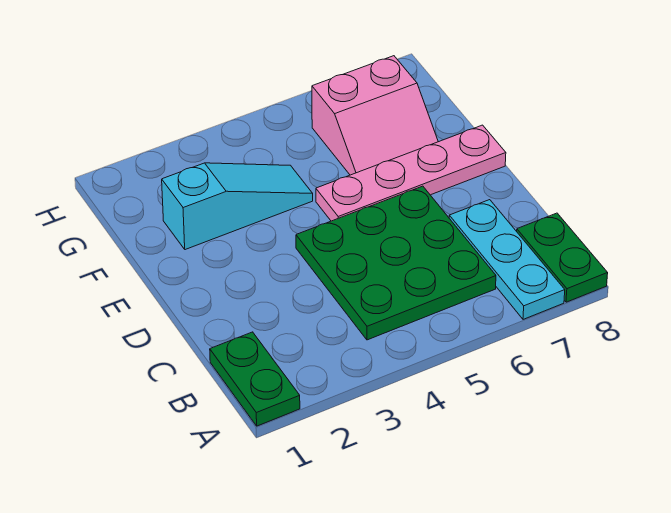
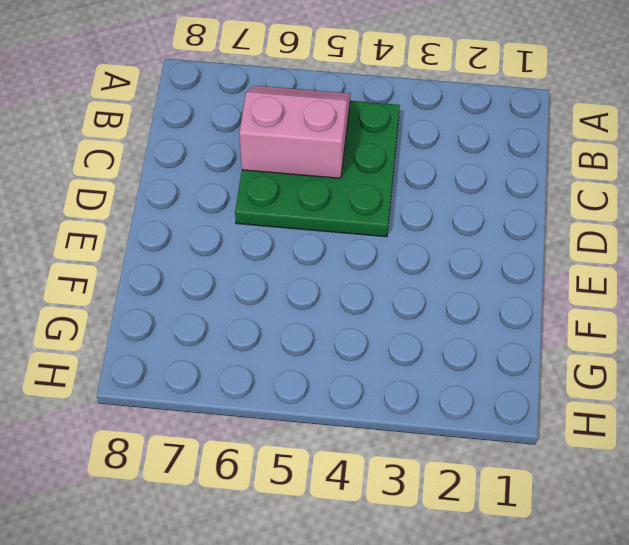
pink slope B5:C6 level 2 top C -> pink slope F6:G7 level 1 top G
none -> green plate A1:B1 level 1
none -> cyan plate A7:C7 level 1

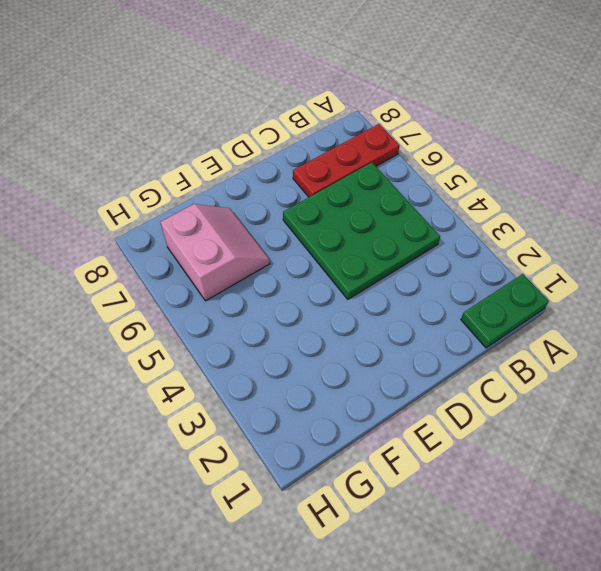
red plate A7:C7 level 1 -> cyan plate A7:C7 level 1
none -> green plate A8:B8 level 1
none -> pink plate E5:E8 level 1

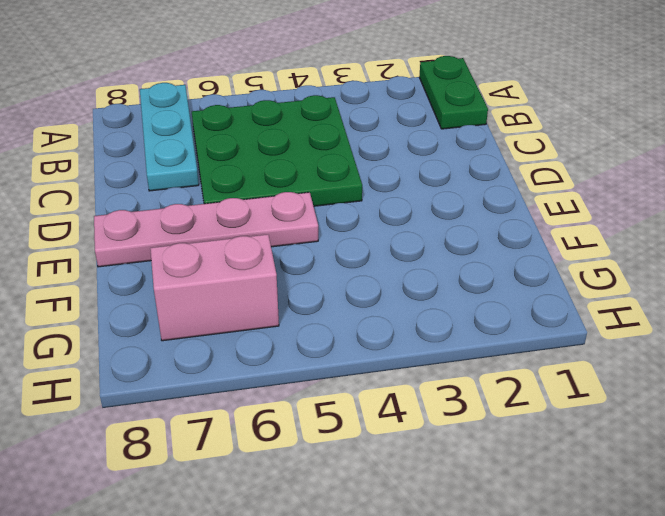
none -> green plate A8:B8 level 1
none -> cyan slope F2:F4 level 1 top 2

